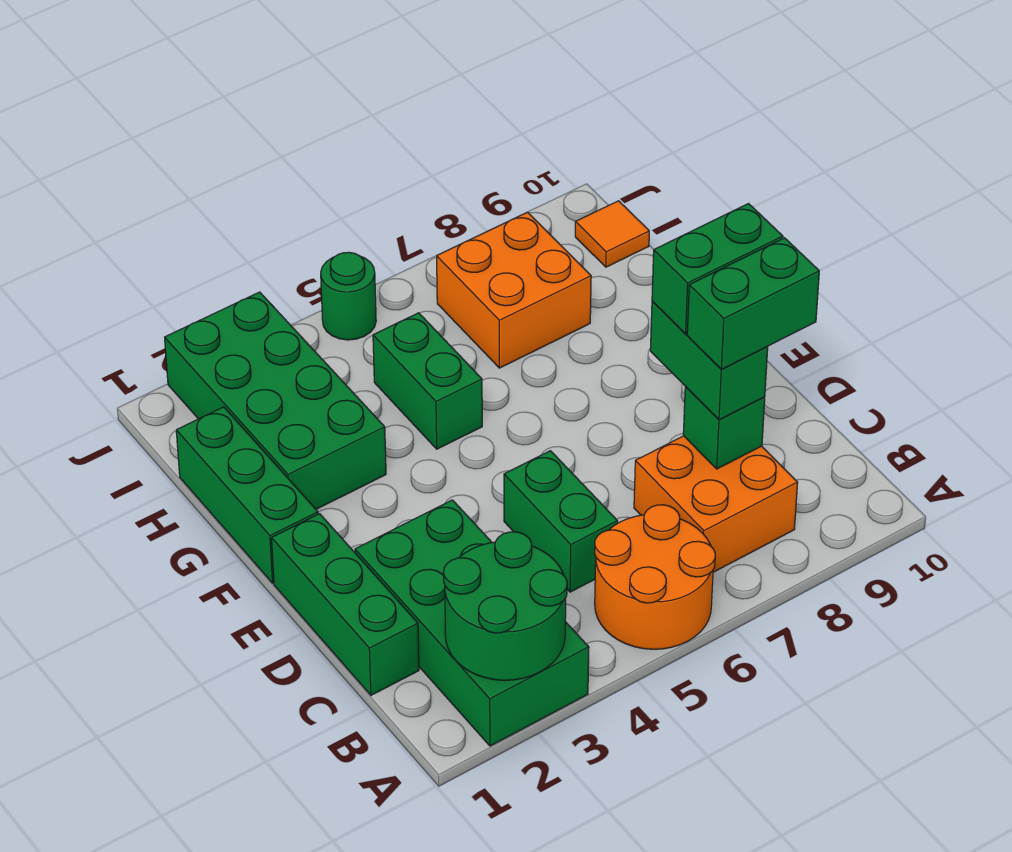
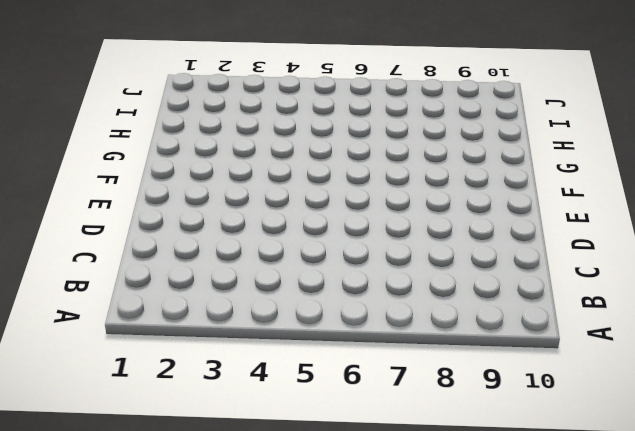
none -> green brick A2:D3 level 1
none -> orange round brick A5:B6 level 1
none -> orange brick B7:C8 level 1

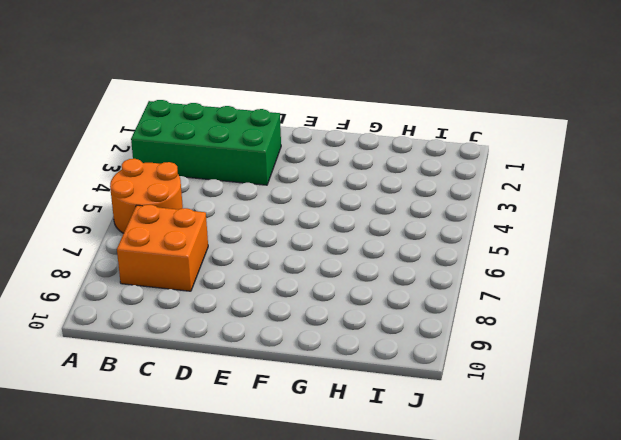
none -> green brick C1:E1 level 1
none -> green brick C5:D5 level 1
none -> green brick F1:H1 level 1

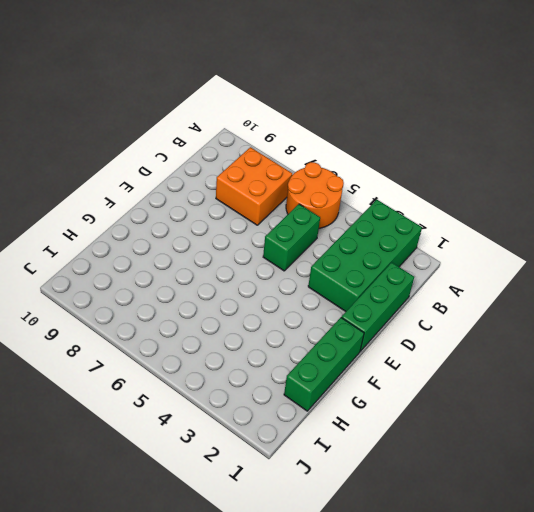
none -> green brick G2:J3 level 1
none -> green brick G5:H5 level 1
none -> orange brick H7:I8 level 1

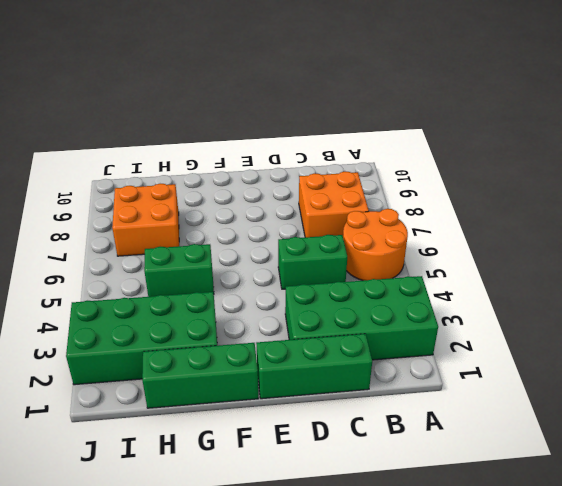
none -> orange tile I10 level 1
none -> green round brick J5 level 1
none -> green round brick A2:B3 level 2

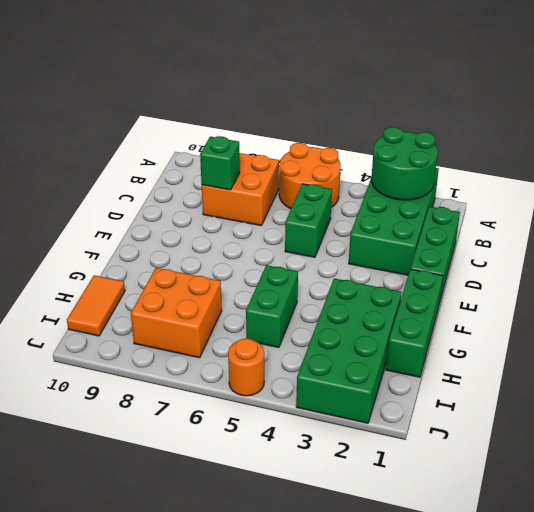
orange tile H10:I10 level 1 -> orange tile I10 level 1
orange round brick J5 level 1 -> green round brick J5 level 1
none -> green brick C8:D8 level 3
none -> green brick C8:C9 level 4
none -> green brick D8:D9 level 4

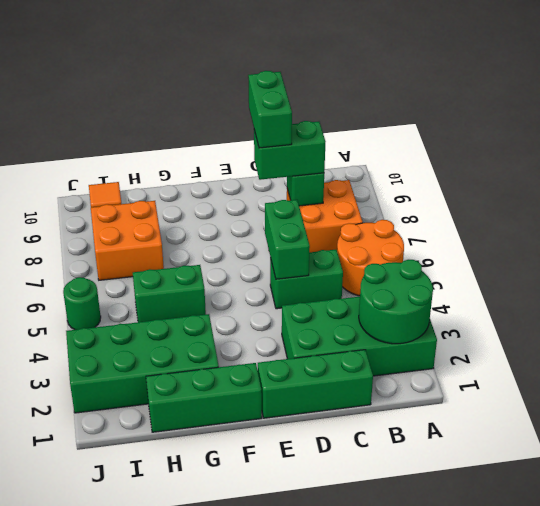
green brick D5:D6 level 2 -> green brick C8:C9 level 4

